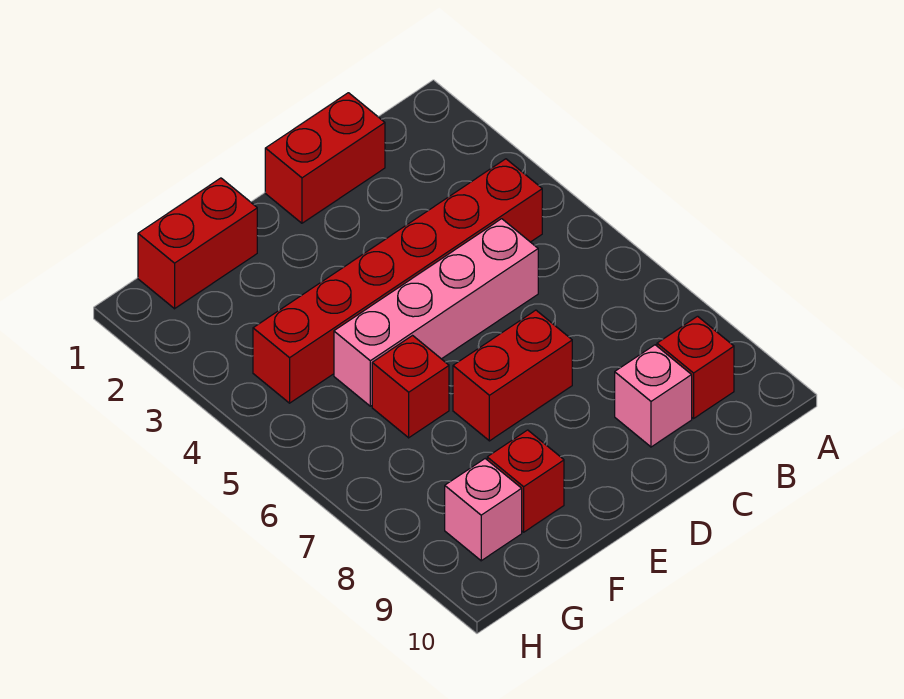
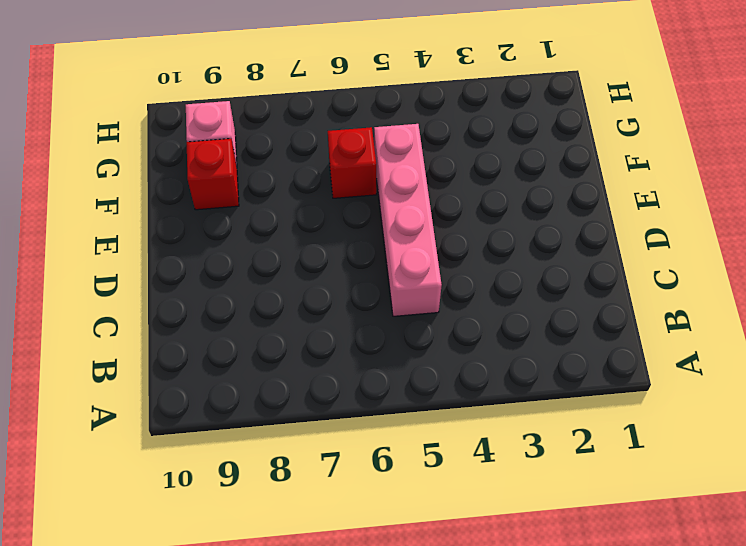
none -> red brick B4:G4 level 1
none -> red brick B9 level 1

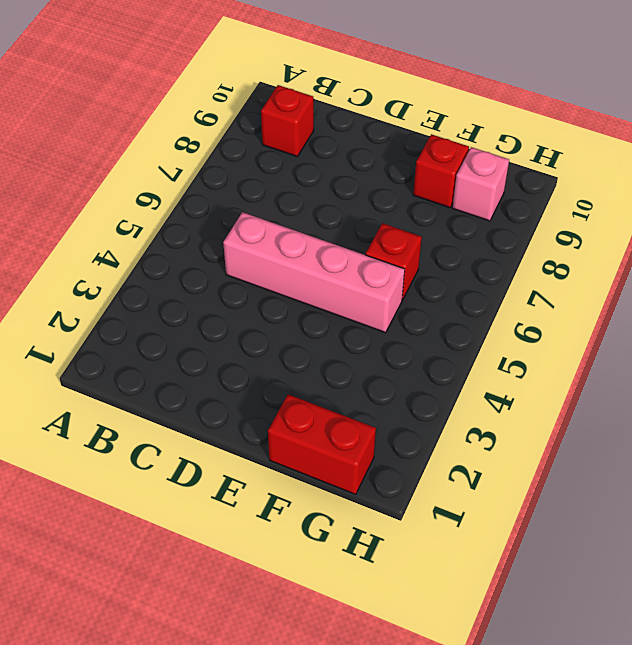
none -> red brick B4:G4 level 1
none -> red brick C1:D1 level 1

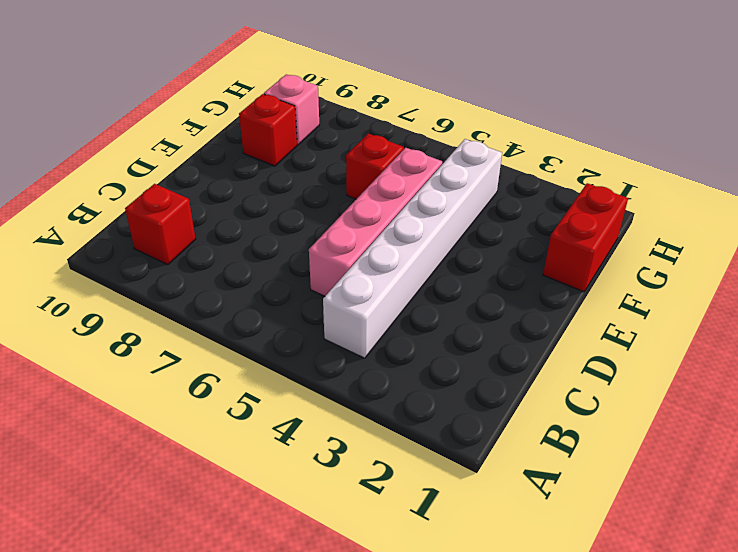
white brick B4:G4 level 1 -> red brick B4:G4 level 1
none -> red brick C1:D1 level 1
none -> pink brick C9 level 1

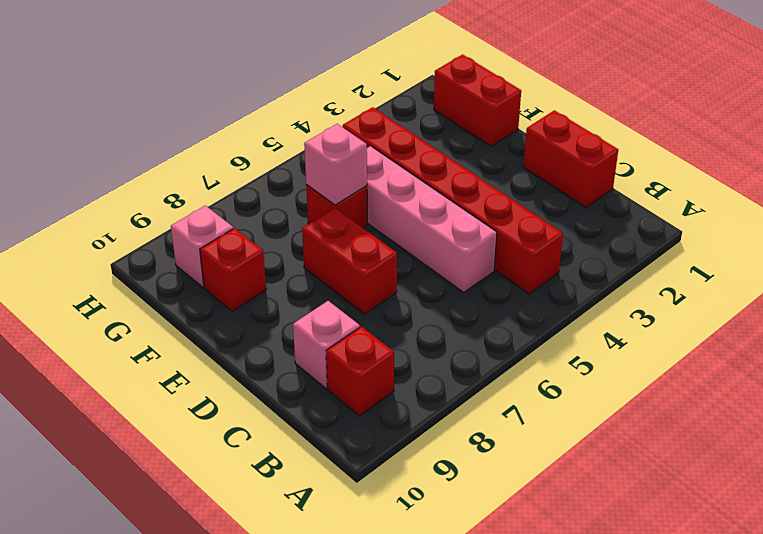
pink brick F6 level 2 -> none

